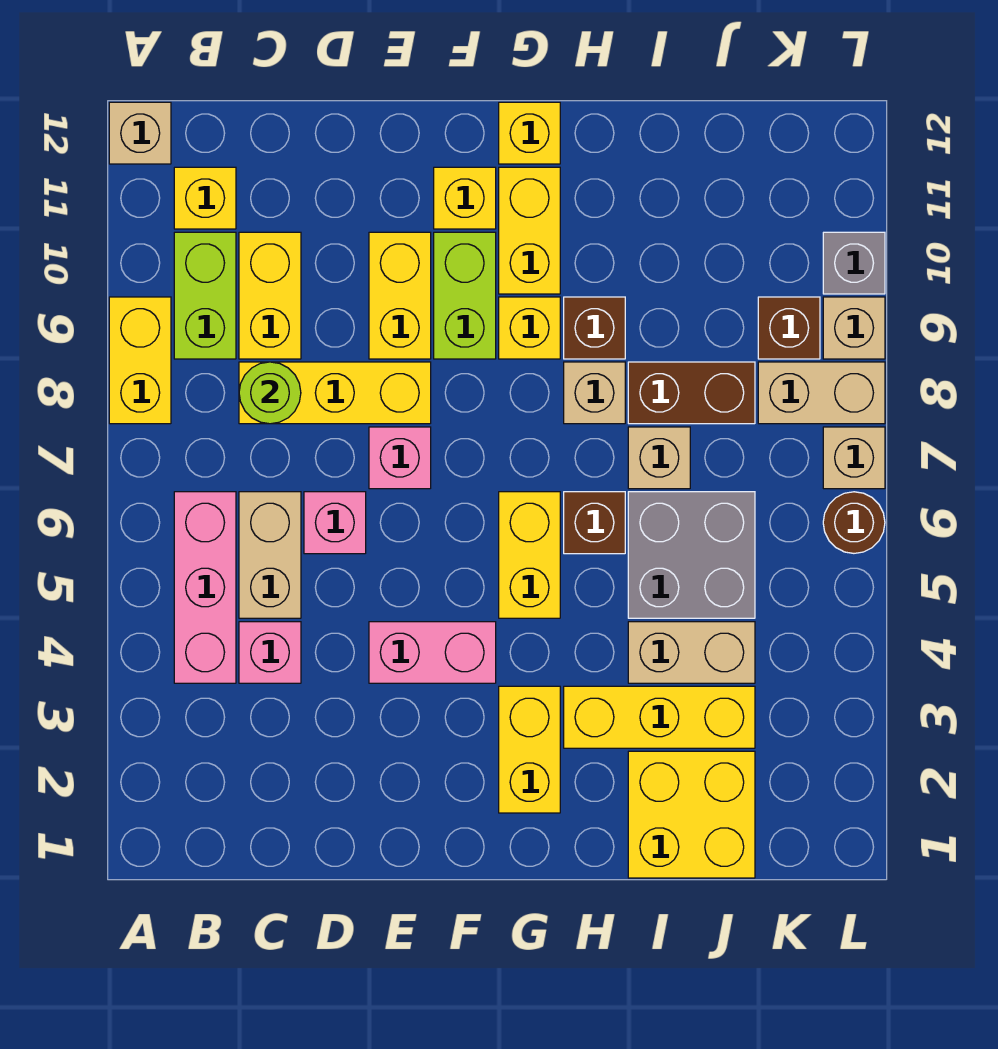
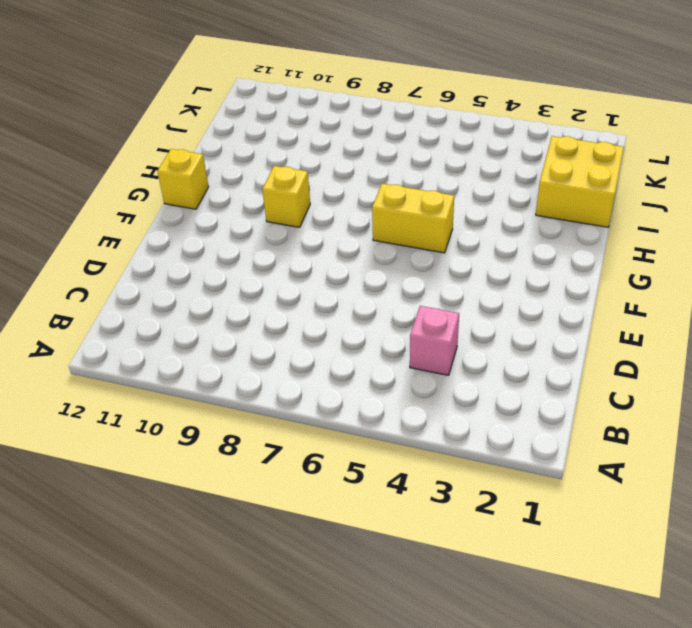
none -> yellow brick A8:A9 level 1
none -> tan brick A12 level 1
none -> pink brick B4:B6 level 1
none -> lime brick B9:B10 level 1

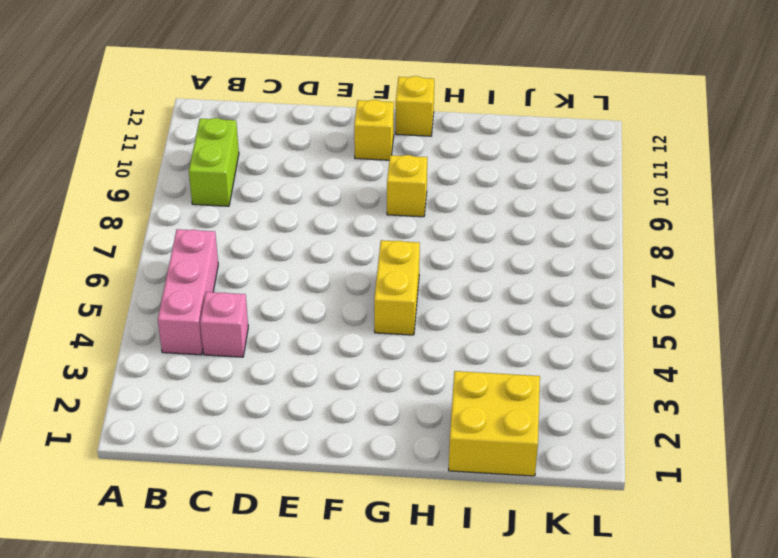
none -> yellow brick A8:A9 level 1
none -> tan brick A12 level 1
none -> yellow brick B11 level 1
none -> tan brick C5:C6 level 1

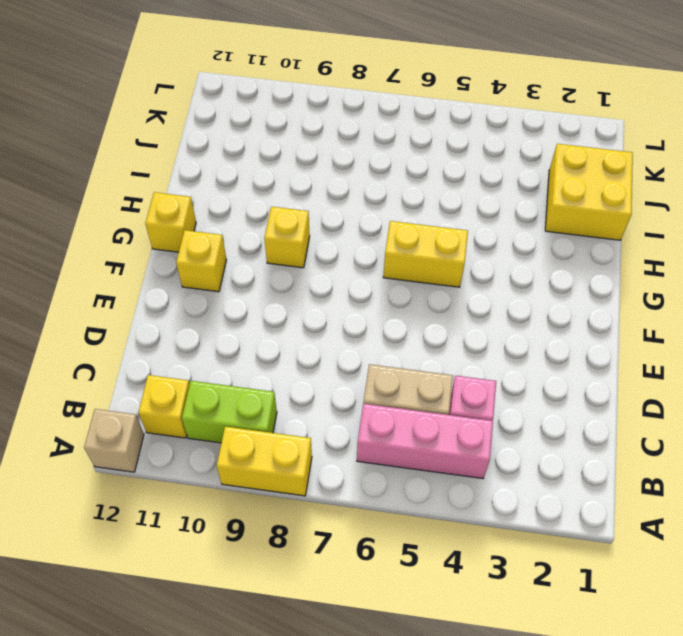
none -> yellow brick C8:E8 level 1
none -> yellow brick C9:C10 level 1
none -> pink brick D6 level 1
none -> pink brick E4:F4 level 1

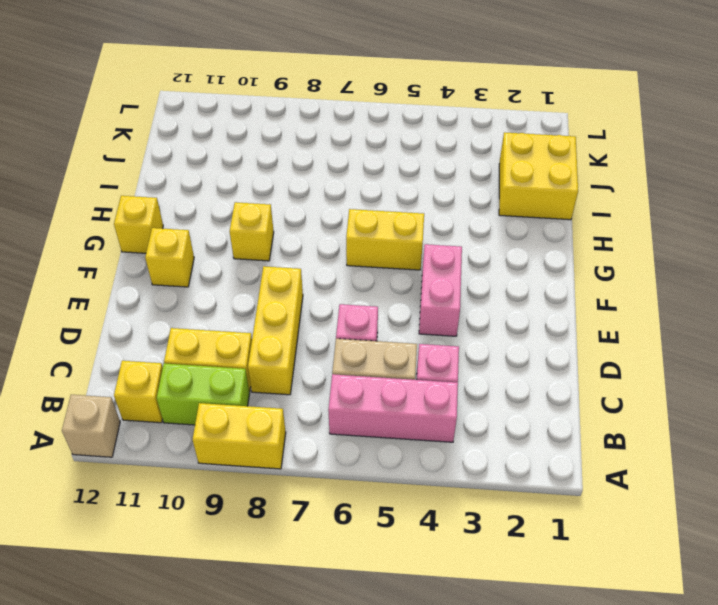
none -> pink brick E7 level 1
none -> yellow brick E9:E10 level 1
none -> lime brick F9:F10 level 1
none -> yellow brick G2:G3 level 1

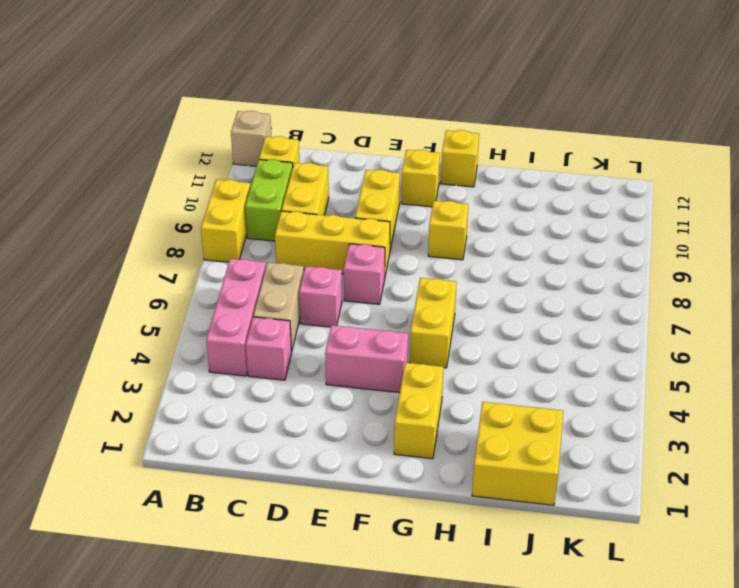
none -> lime brick F9:F10 level 1
none -> yellow brick G10:G11 level 1
none -> yellow brick H3:J3 level 1
none -> brown brick H6 level 1

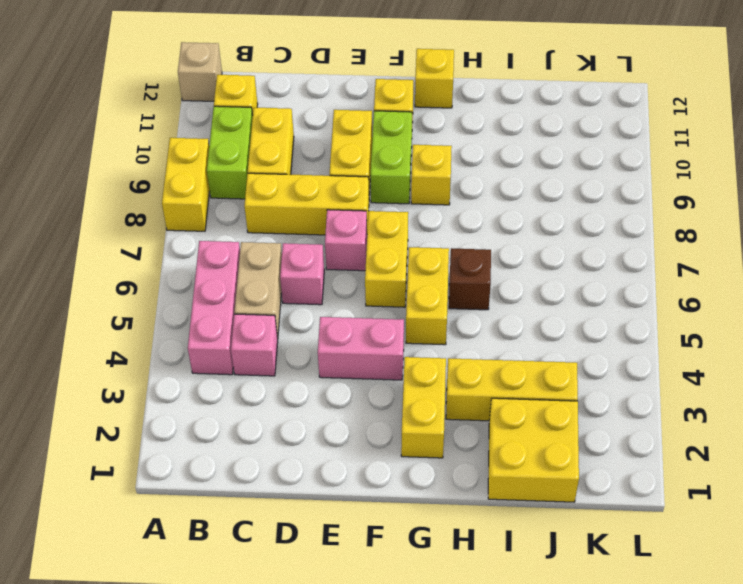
yellow brick F6:F7 level 1 -> yellow brick G10:G11 level 1
none -> tan brick H8 level 1
none -> brown brick H9 level 1
none -> tan brick I4:J4 level 1
none -> grey brick I5:J6 level 1

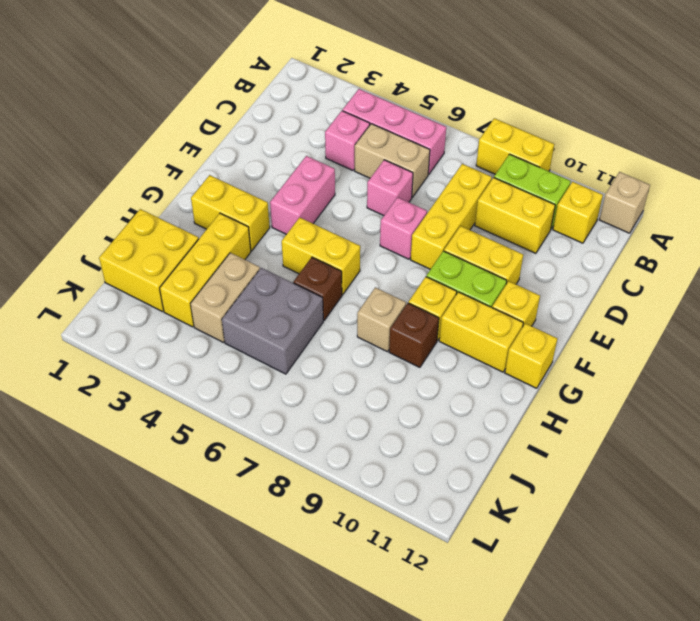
none -> tan brick I7 level 1
none -> brown brick I8:J8 level 1
none -> tan brick K8:L8 level 1
none -> brown brick K9 level 1

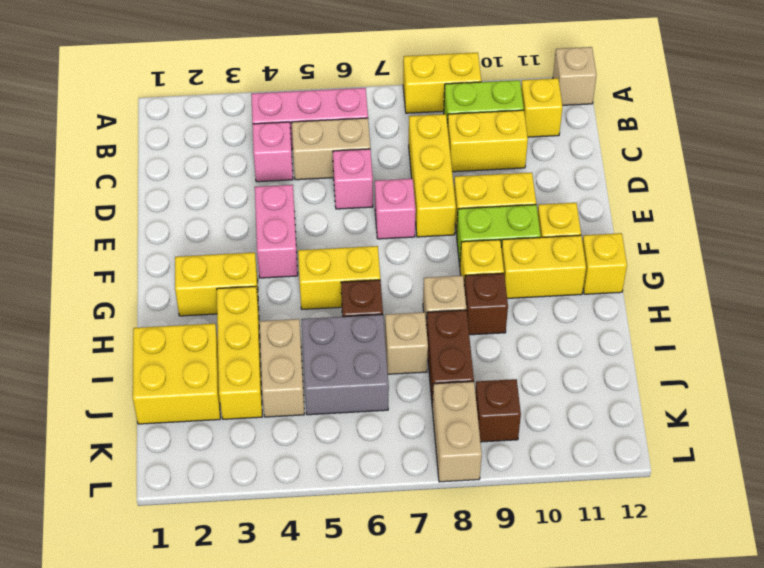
none -> brown round brick L6 level 1
none -> tan brick L7 level 1
none -> tan brick L9 level 1
none -> grey brick L10 level 1

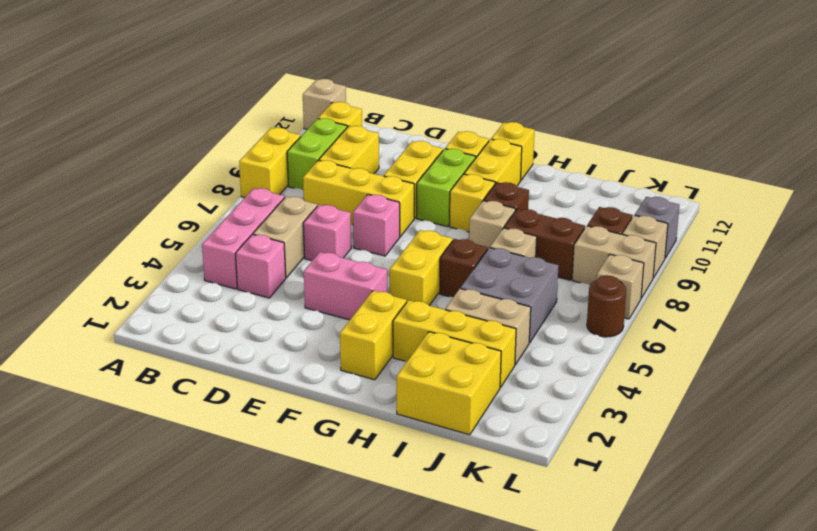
none -> lime round brick C8 level 2

